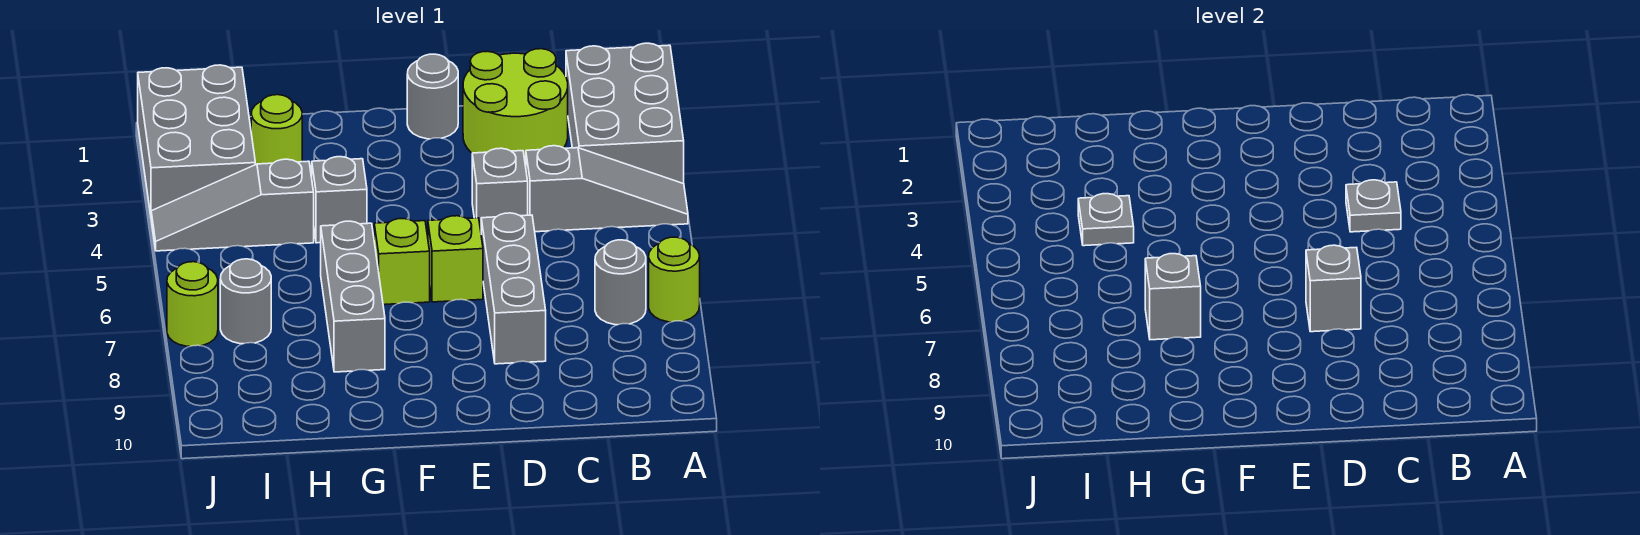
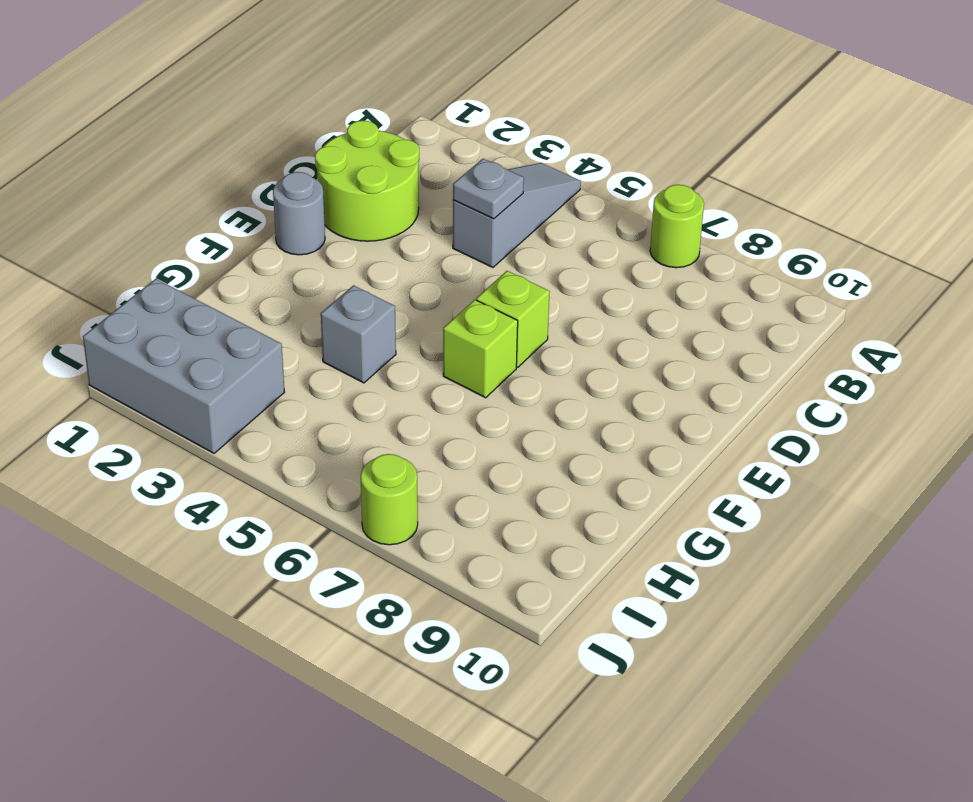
none -> grey brick A1:B3 level 1
none -> grey round brick B7 level 1
none -> grey brick D4 level 1

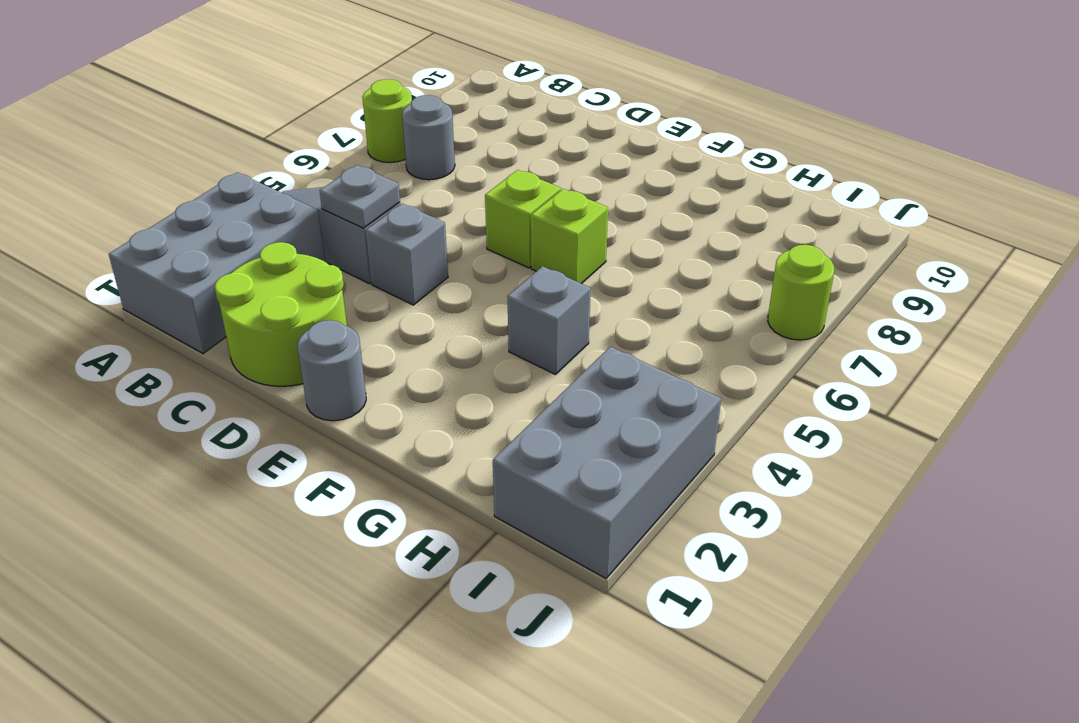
none -> grey brick D6:D8 level 1
none -> grey brick G6:G8 level 1
none -> lime round brick H2 level 1

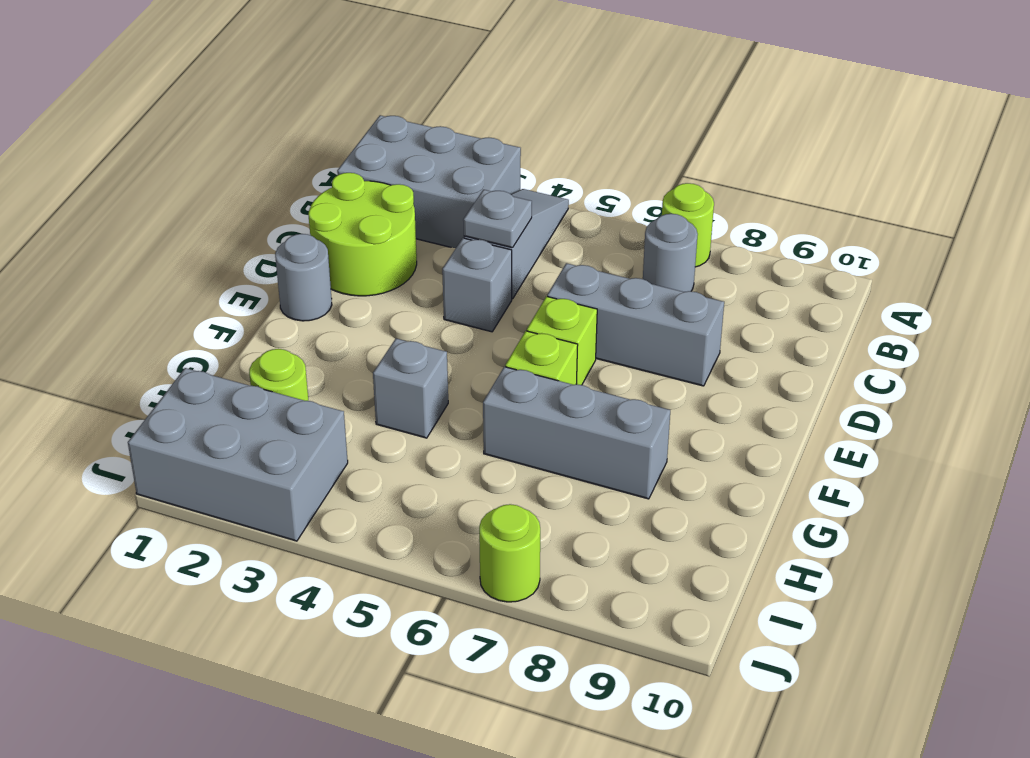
none -> grey slope H4:J4 level 1 top H
none -> grey round brick I7 level 1
none -> grey brick D7 level 2

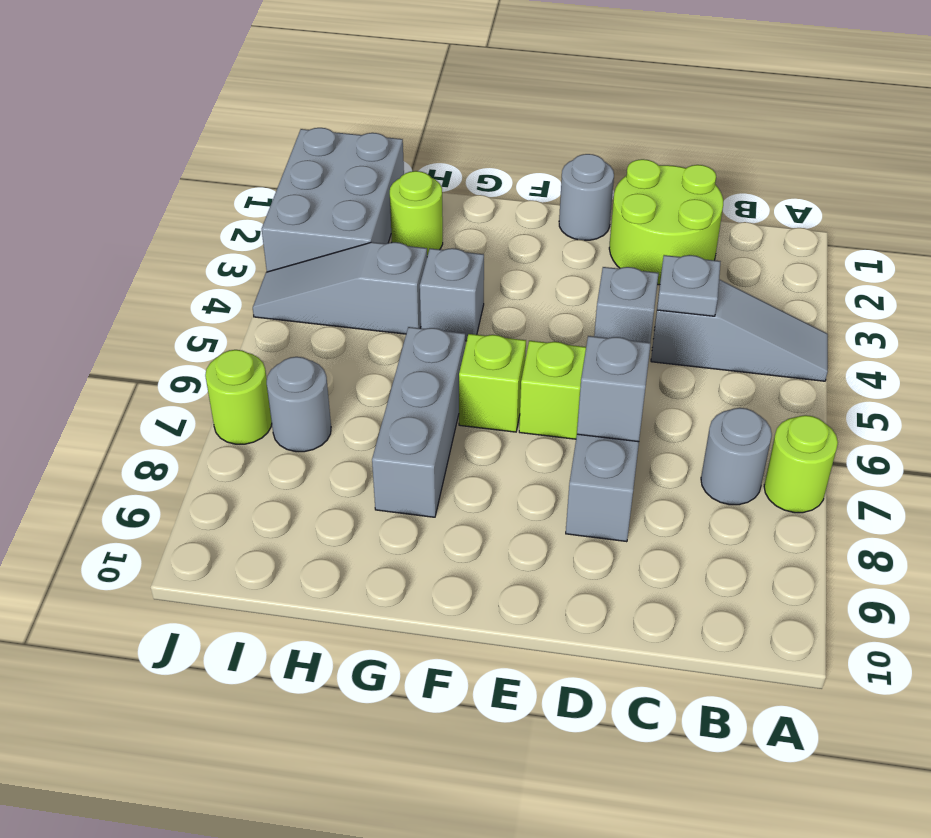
none -> grey brick A1:B3 level 1
none -> grey brick G7 level 2
none -> grey plate H4 level 2

